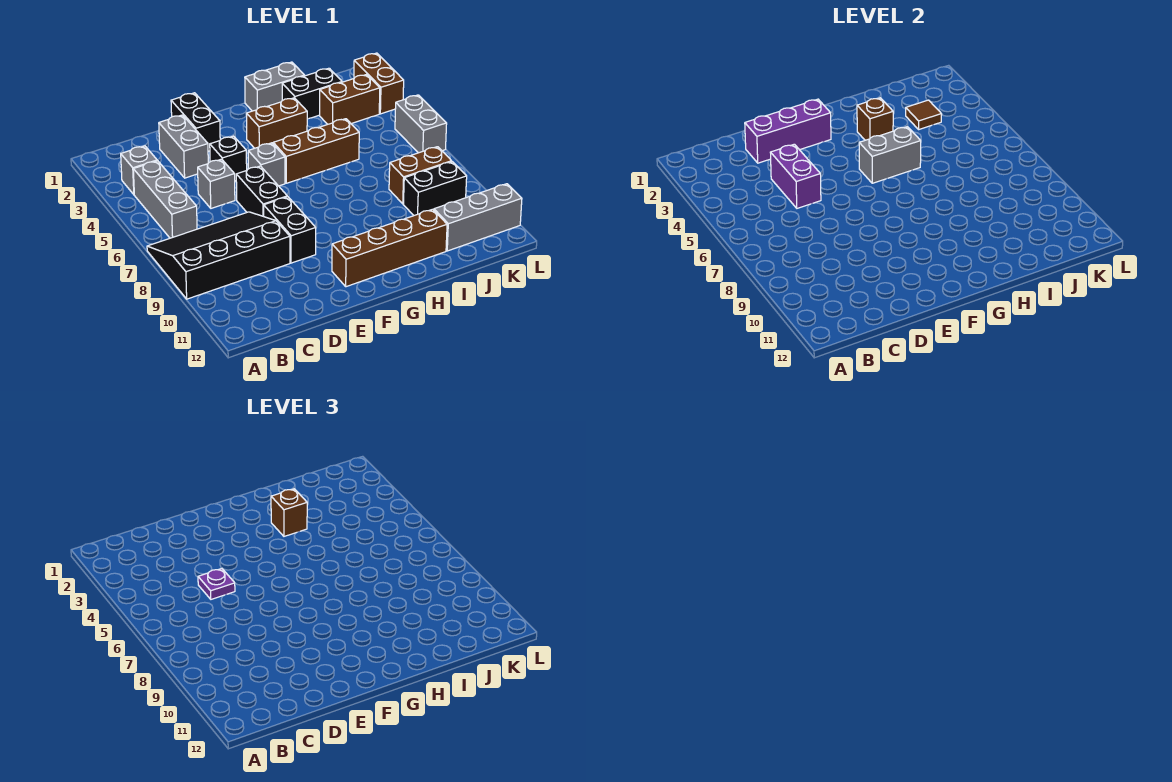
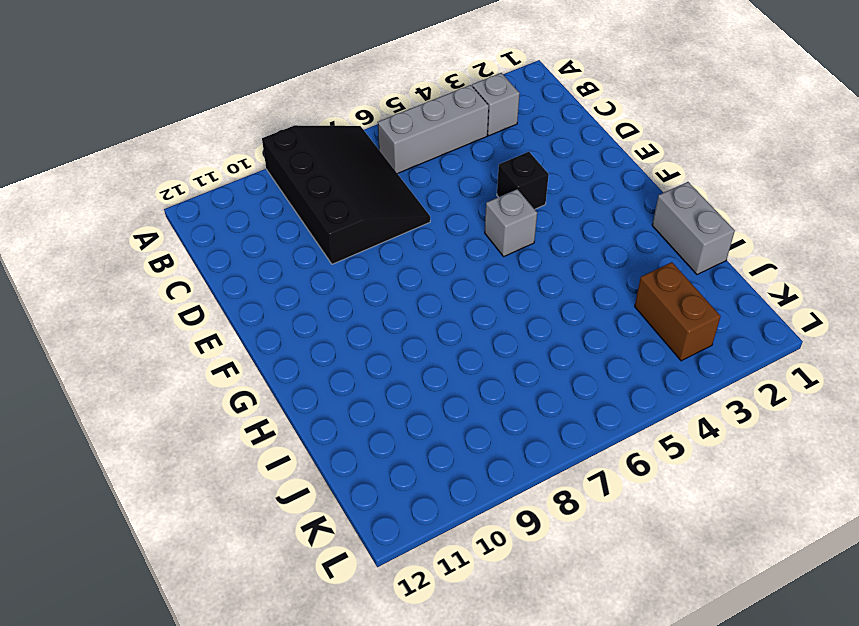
none -> grey brick D2:D3 level 1
none -> grey brick D5 level 1
none -> black brick E1:E2 level 1

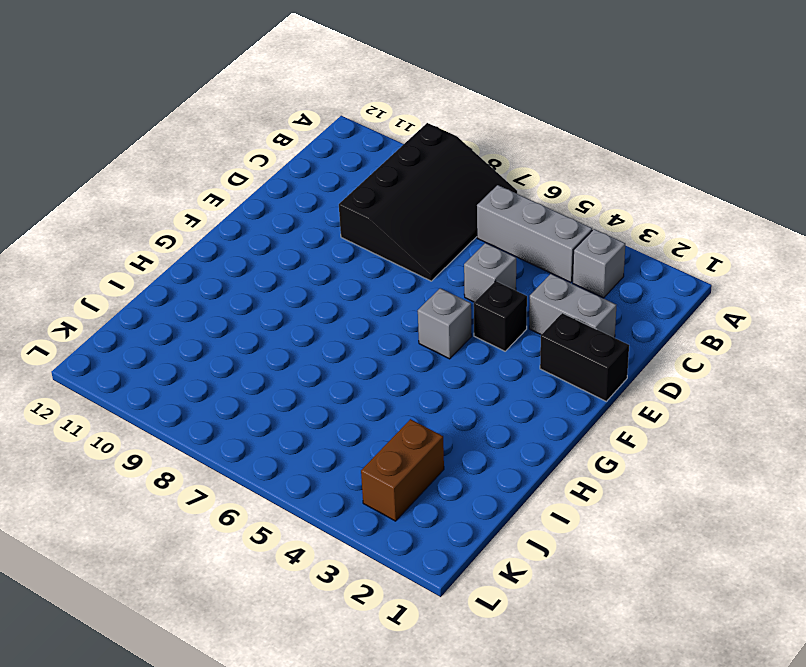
none -> black brick E6:E7 level 1
none -> black brick E8:E9 level 1
none -> brown brick F11:I11 level 1

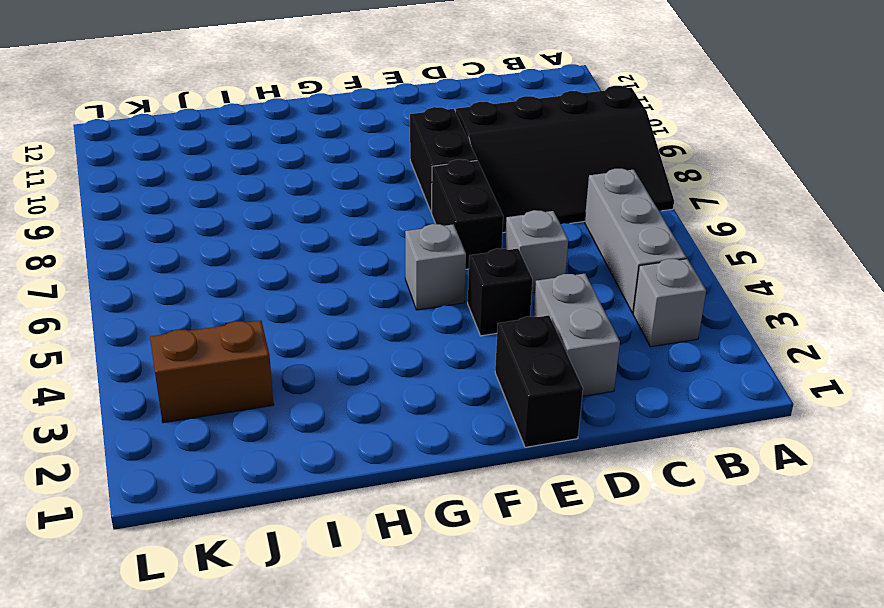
none -> brown brick F11:I11 level 1
none -> brown brick G3:H3 level 1
none -> brown brick G5:I5 level 1

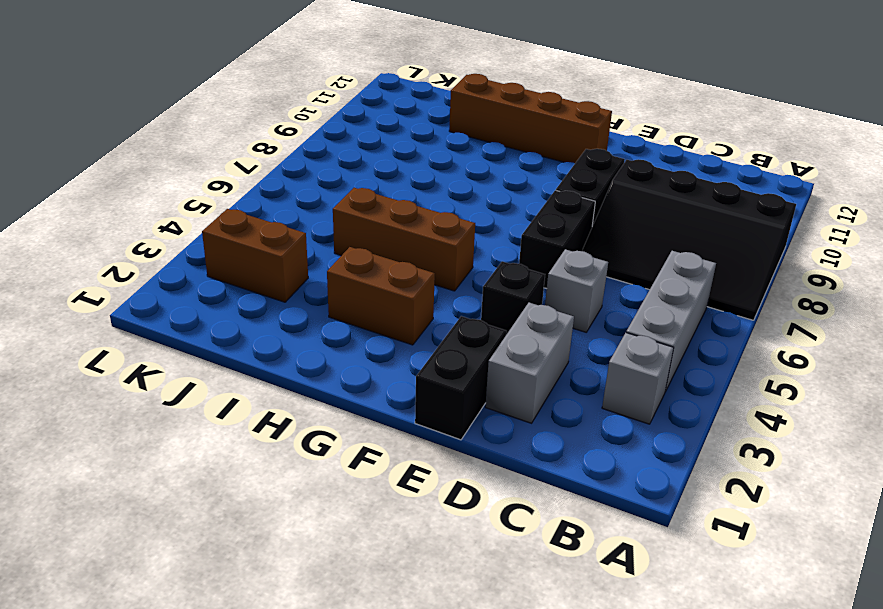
none -> grey brick F5 level 1
none -> grey brick H1:I1 level 1
none -> black brick I2:J2 level 1

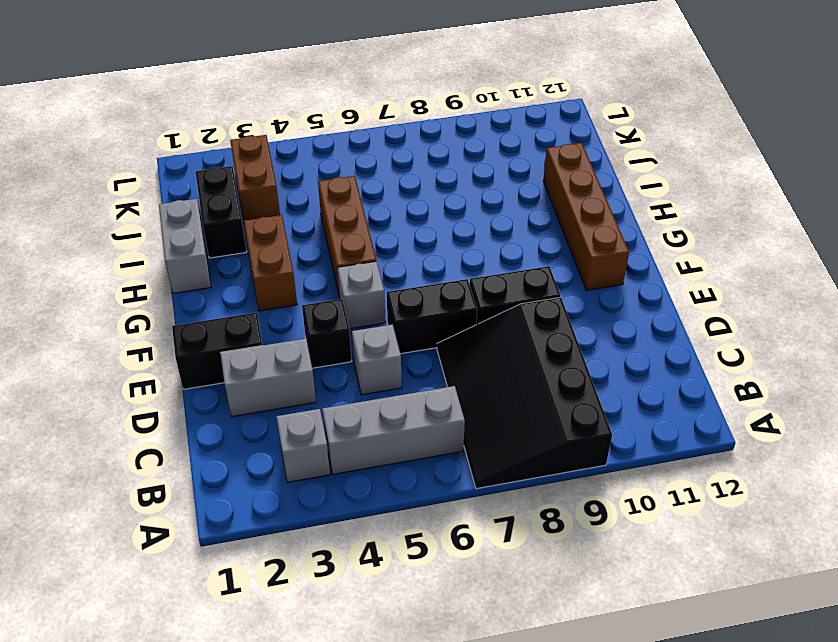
none -> brown brick J8:K8 level 1
none -> black brick J9:K9 level 1
none -> grey brick J11:L11 level 1

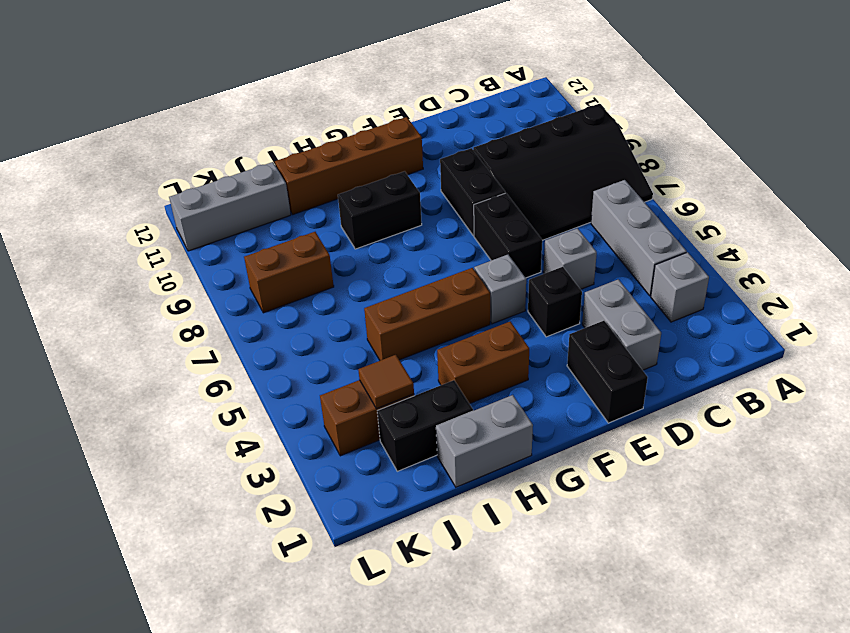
black brick G9:H9 level 1 -> black brick J9:K9 level 1
none -> brown brick L2:L3 level 1
none -> grey brick L5:L6 level 1
none -> purple brick D2:F2 level 2

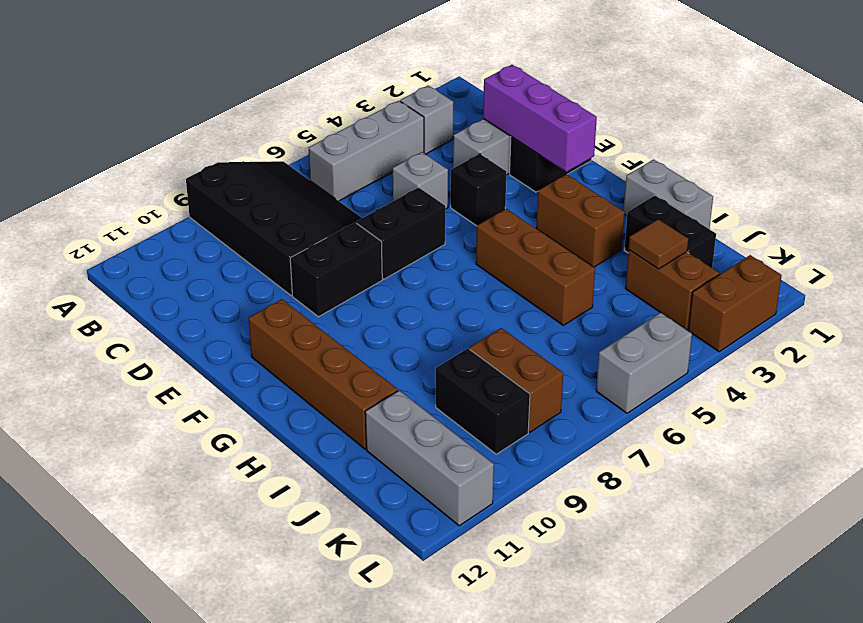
none -> grey brick F5 level 1
none -> purple brick D4:D5 level 2
none -> grey brick G5:H5 level 2

